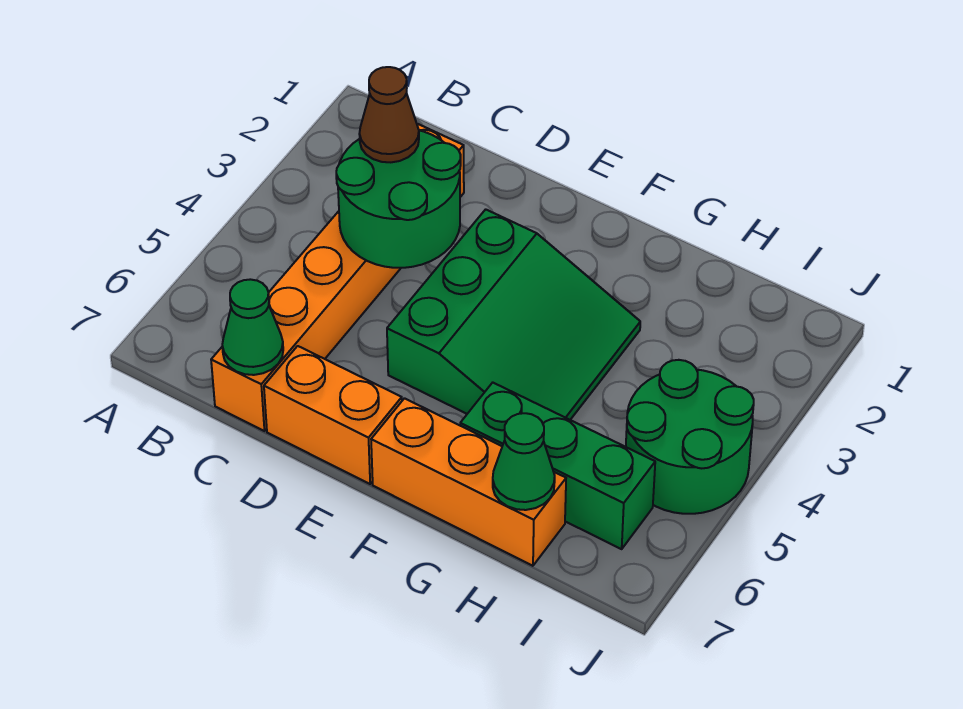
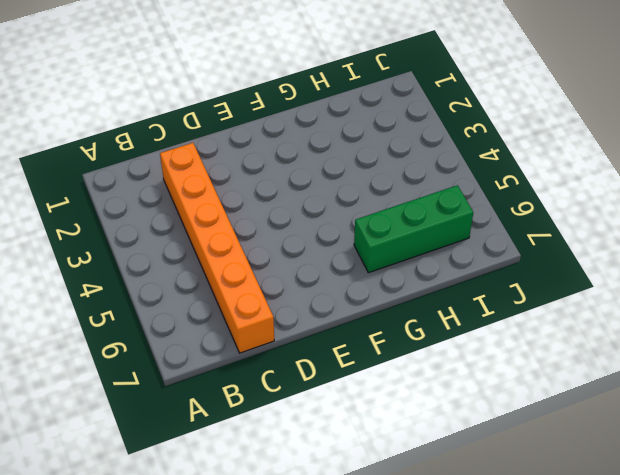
none -> orange brick D7:E7 level 1
none -> green slope E3:G5 level 1 top E

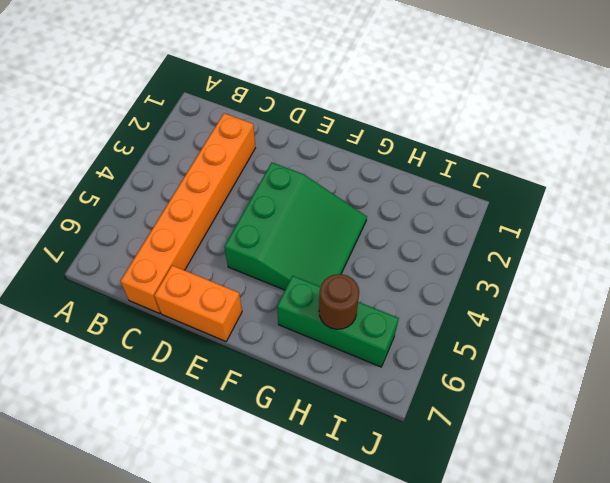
brown round brick H6 level 2 -> none
none -> orange brick F7:H7 level 1
none -> green round brick I4:J5 level 1

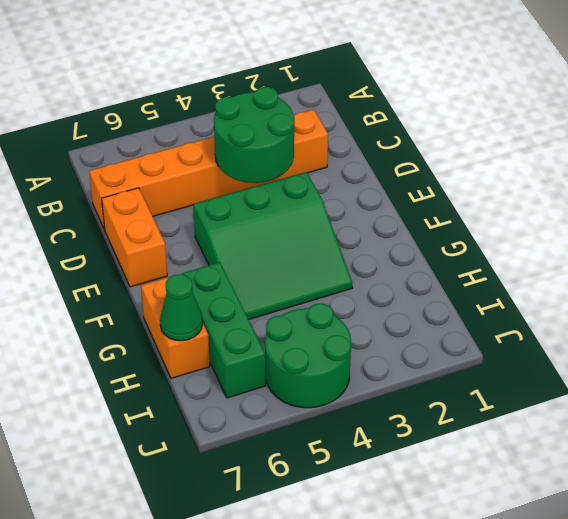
orange brick G7:H7 level 1 -> orange brick F7:H7 level 1
none -> green cone C7 level 2
none -> brown cone C3 level 3

